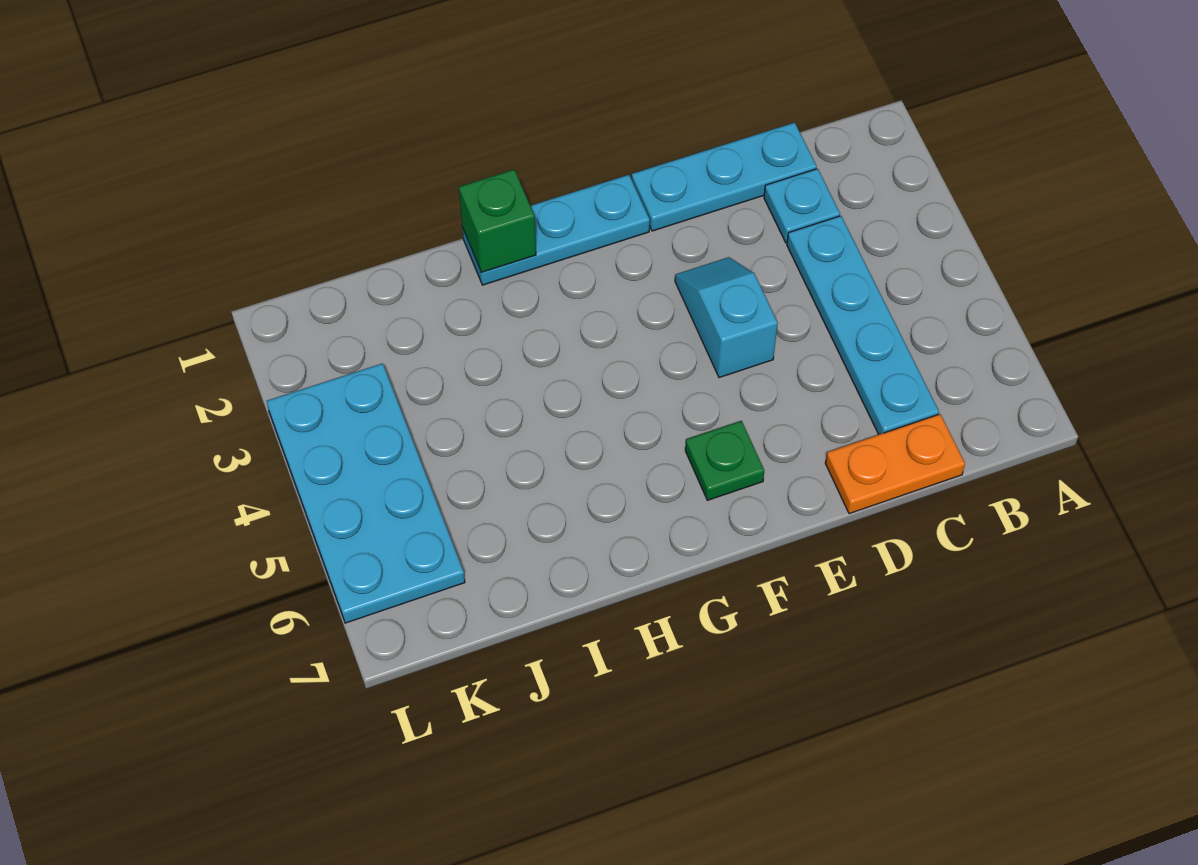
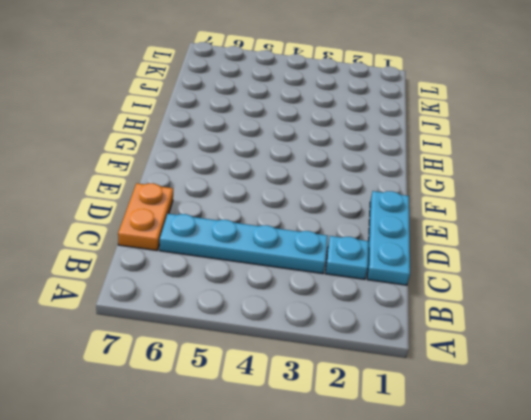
none -> cyan slope E3:E4 level 1 top 4
none -> cyan plate F1:H1 level 1

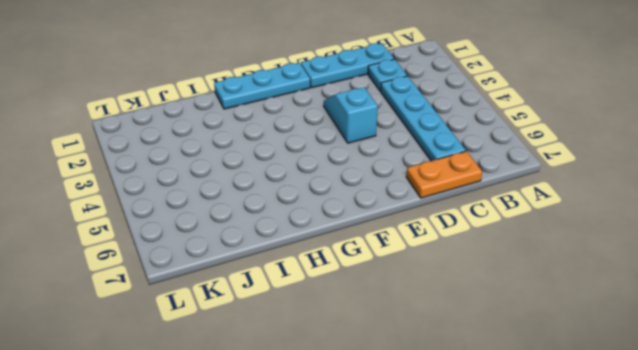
none -> green plate F6 level 1
none -> cyan plate K3:L6 level 1

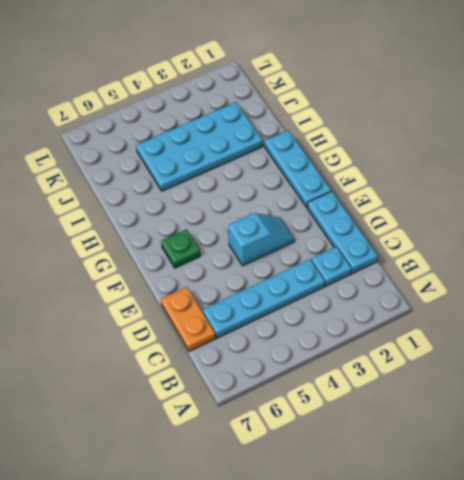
cyan plate I2:J5 level 1 -> cyan plate K3:L6 level 1
none -> green brick H1 level 2

